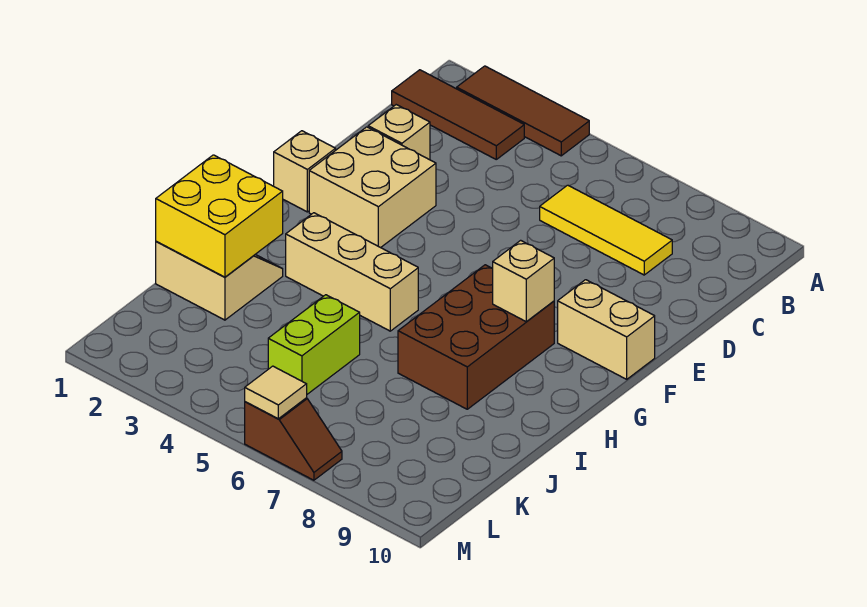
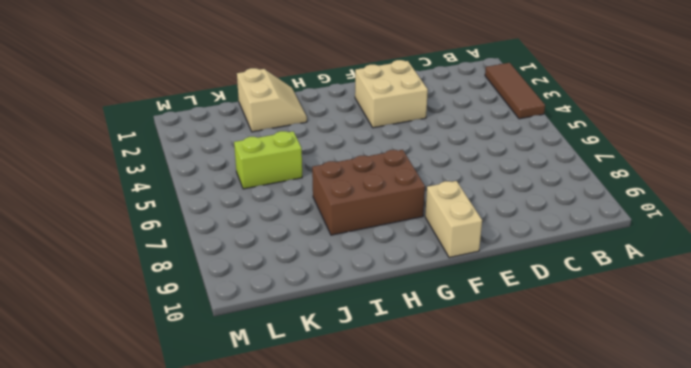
none -> brown tile B1:B3 level 1
none -> yellow tile C6:C8 level 1
none -> tan brick D2 level 1

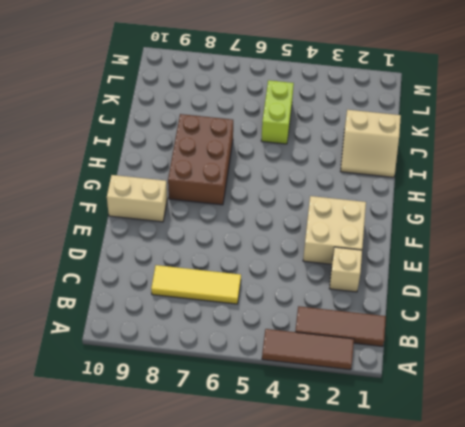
none -> tan brick F1 level 1
none -> tan brick H3:H5 level 1
none -> brown slope M6:M7 level 1 top 6

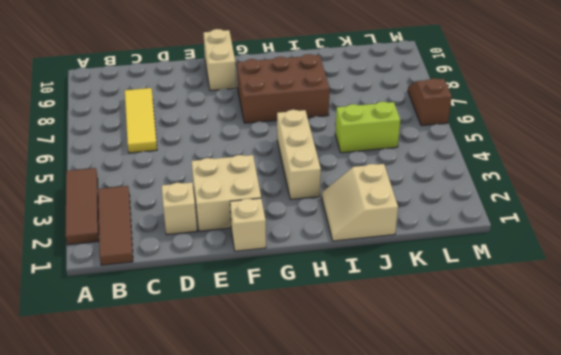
none -> tan brick G8 level 2
none -> yellow brick I1:J2 level 2
none -> tan tile M6 level 2

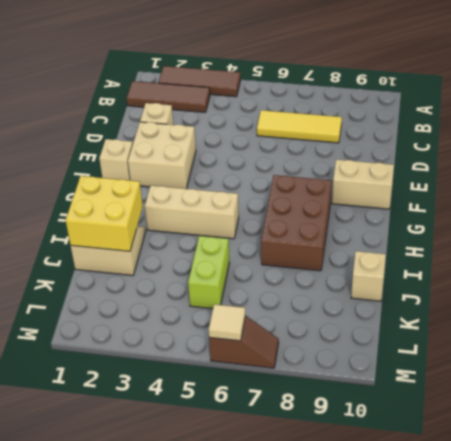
tan brick J10 level 1 -> tan brick G8 level 2

